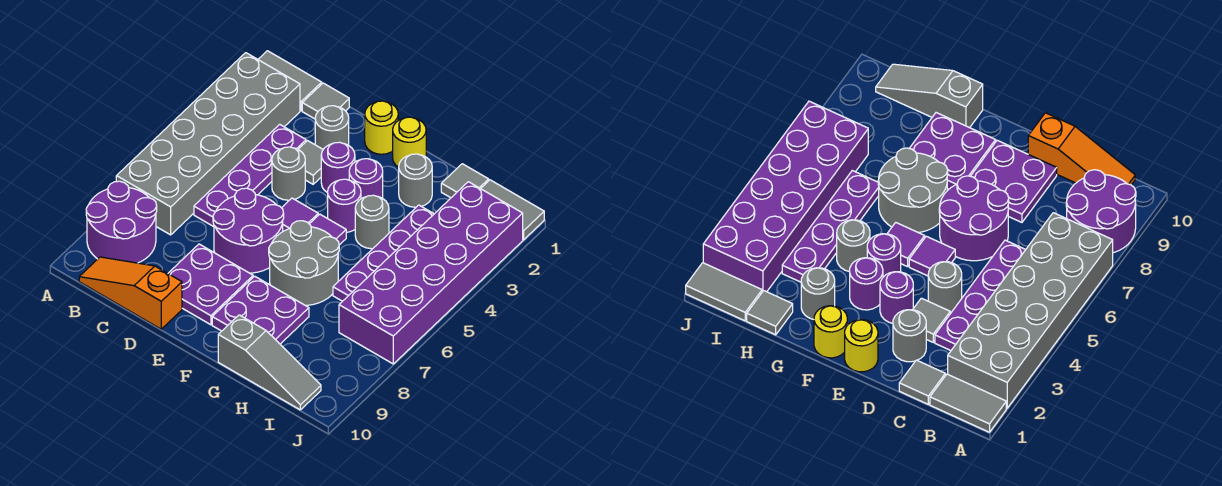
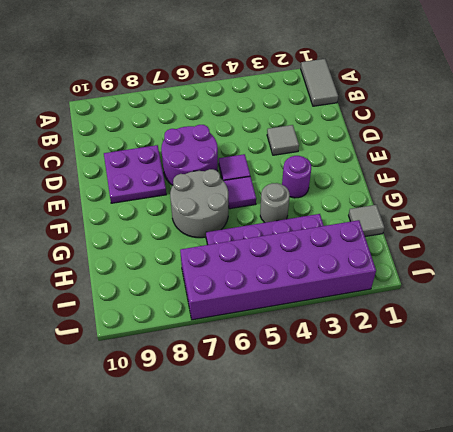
none -> grey brick A2:B7 level 1
none -> purple round brick A8:B9 level 1
none -> orange slope B10:D10 level 1 top D

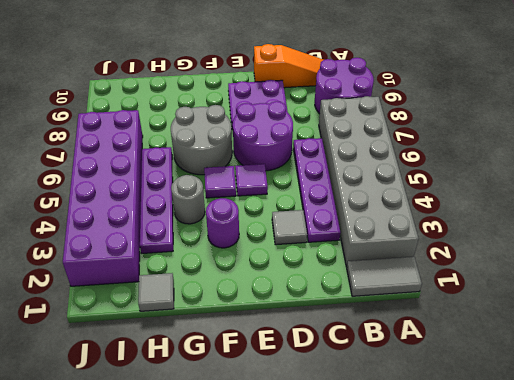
none -> grey tile C1 level 1
none -> grey round brick D2 level 1
none -> grey round brick D4 level 1

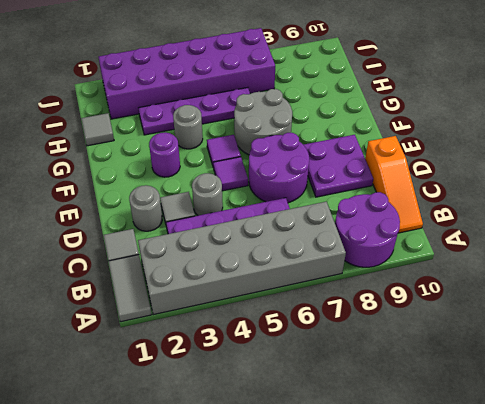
none -> yellow round brick E1 level 1
none -> purple round brick E3 level 1
none -> yellow round brick F1 level 1

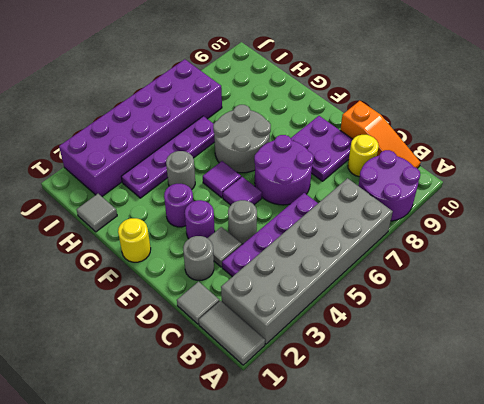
yellow round brick C9 level 1 -> yellow round brick E1 level 1
none -> purple round brick F4 level 1
none -> purple plate F8:G9 level 1
none -> grey round brick G2 level 1

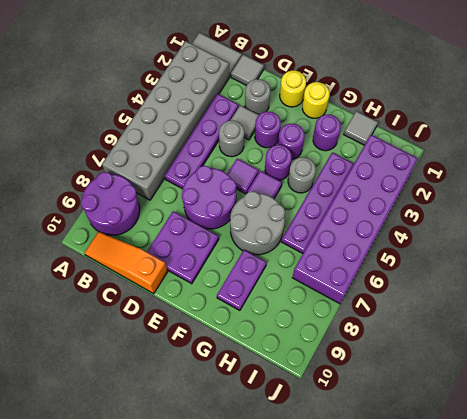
purple round brick G2 level 1 -> grey round brick G2 level 1
purple plate G8:G9 level 1 -> purple plate F8:G9 level 1
none -> grey slope G10:I10 level 1 top G
none -> grey tile I1:J1 level 1

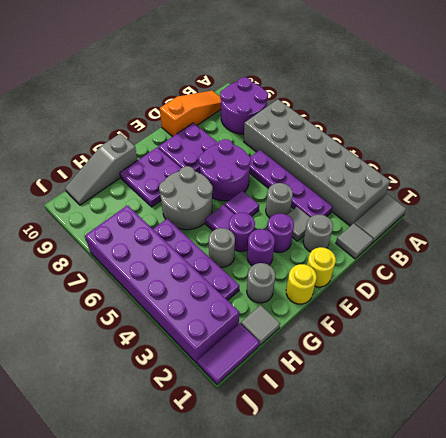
purple tile I1:J1 level 1 -> grey tile I1:J1 level 1

